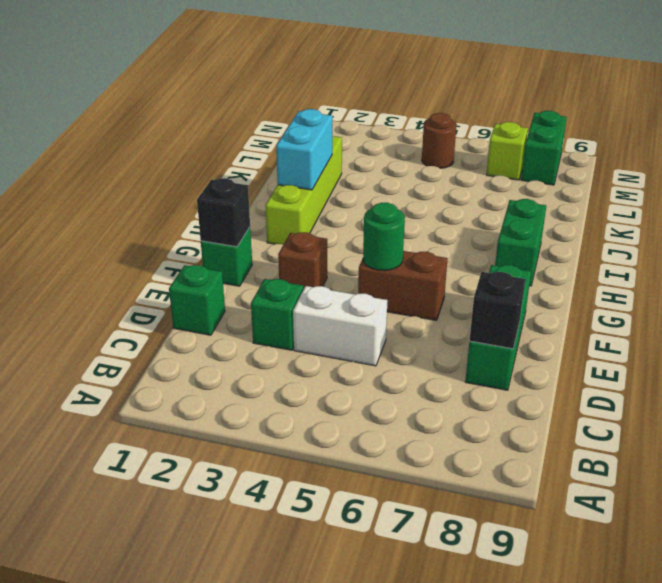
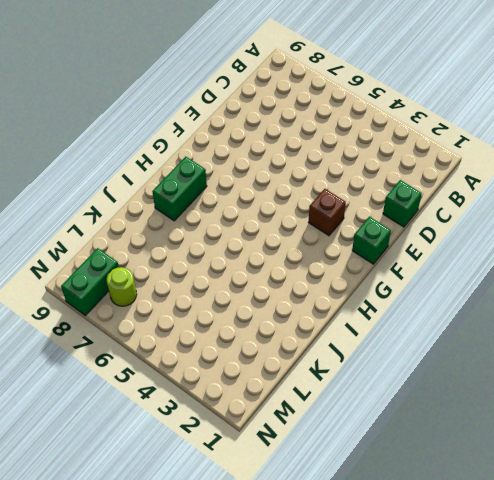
lime round brick M7 level 1 -> lime brick M7 level 1
none -> green brick D3 level 1
none -> white brick D4:D5 level 1
none -> green brick D8:F8 level 1

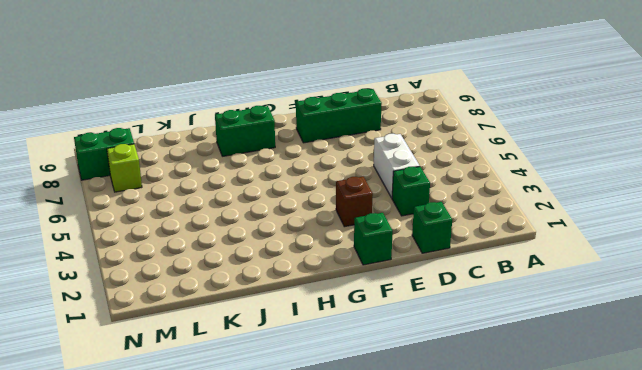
none -> brown brick F5:F6 level 1
none -> lime brick H2:K2 level 1
none -> brown round brick M5 level 1

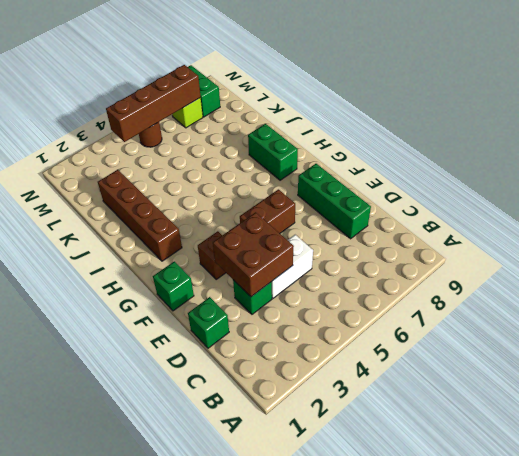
brown brick D3:E4 level 2 -> none
brown brick H2:K2 level 1 -> lime brick H2:K2 level 1
brown brick M4:M7 level 2 -> none
none -> black brick D8 level 2
none -> black brick F1 level 2
none -> green round brick F5 level 2

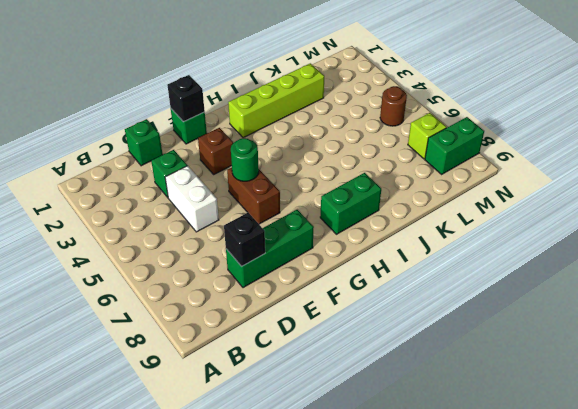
none -> cyan brick I2:J2 level 2

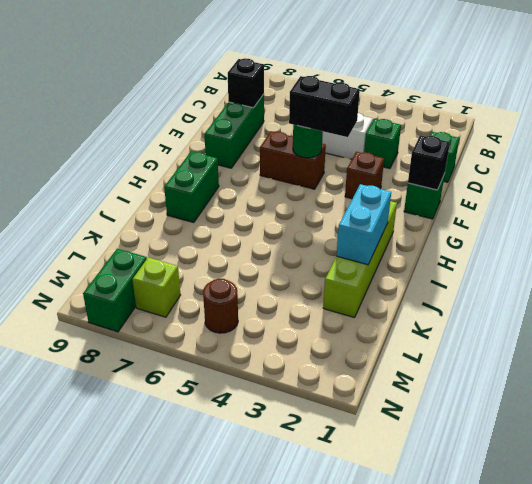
black brick F4:F5 level 3 -> none

